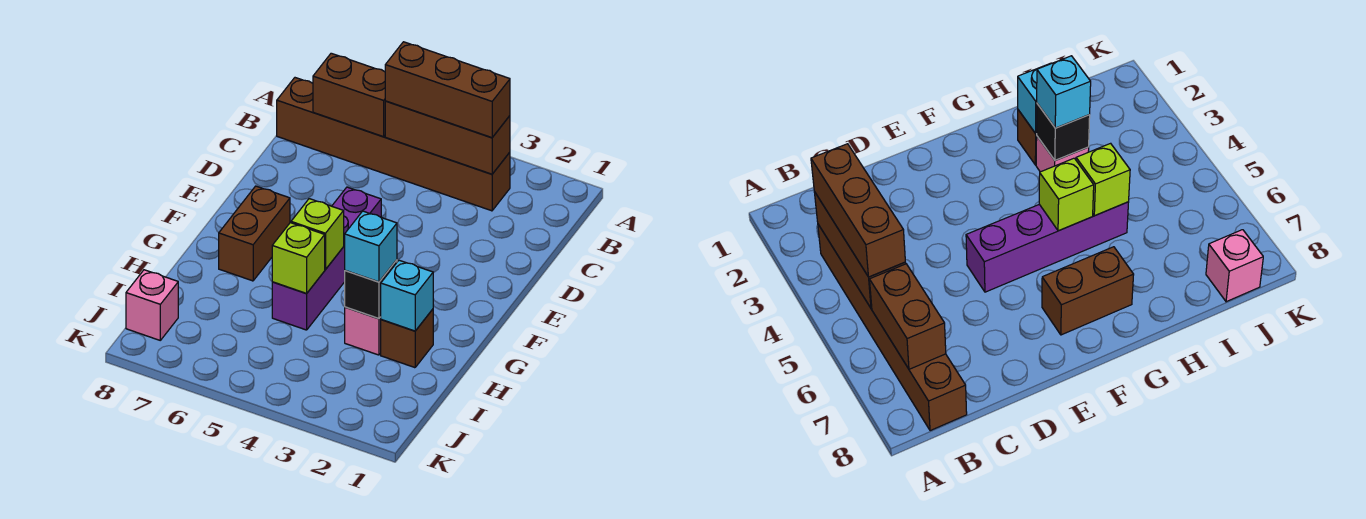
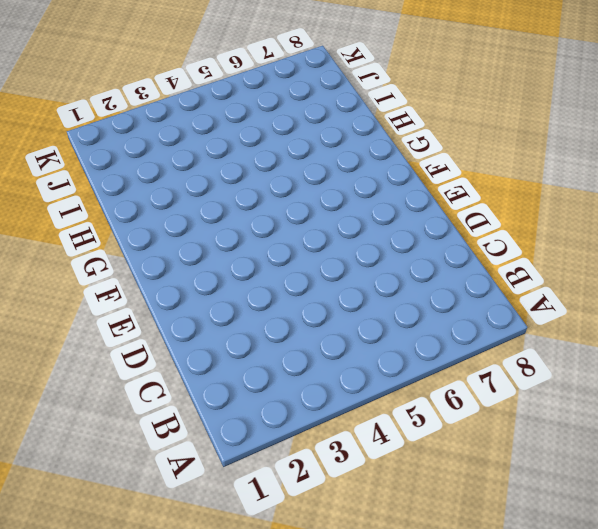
none -> brown brick B3:B8 level 1
none -> purple brick E5:H5 level 1
none -> brown brick F7:G7 level 1

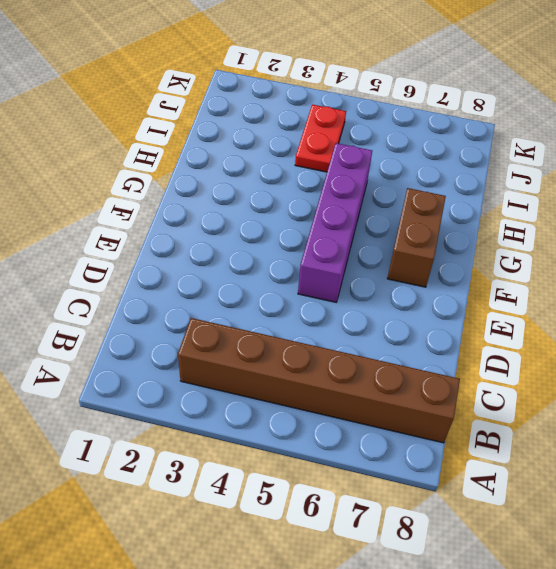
red plate I4:J4 level 1 -> none
none -> brown brick H2 level 1
none -> pink brick H3 level 1
none -> pink brick J8 level 1

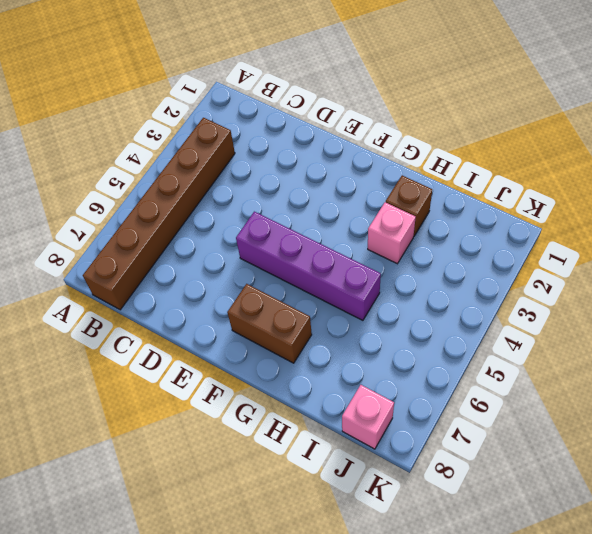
none -> brown brick B3:B5 level 2
none -> brown brick B6:B7 level 2
none -> lime brick G5 level 2

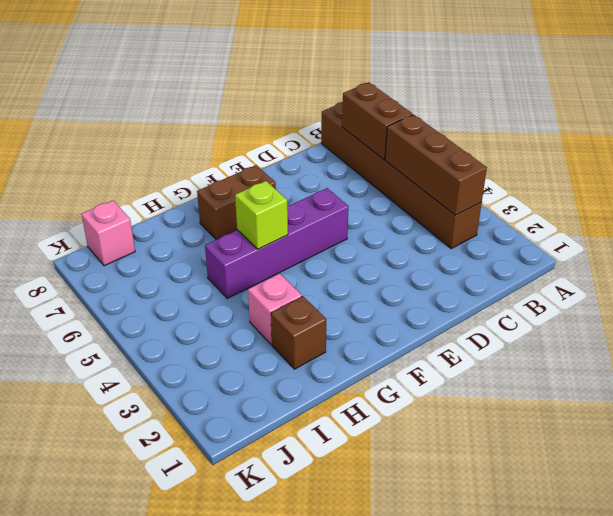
none -> cyan brick H2 level 2
none -> black brick H3 level 2
none -> lime brick H5 level 2

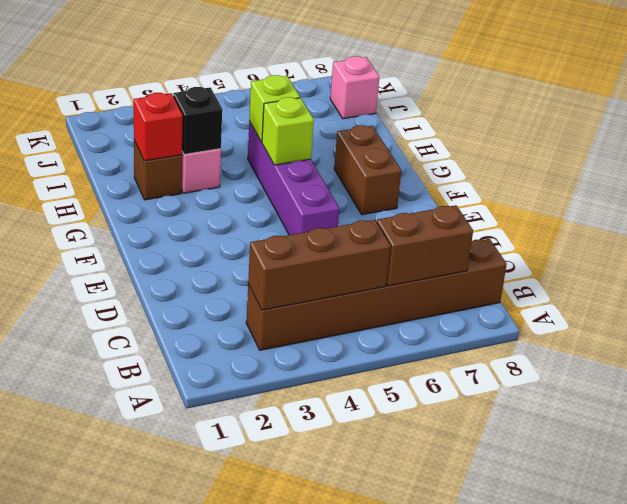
red brick H2 level 2 -> cyan brick H2 level 2
none -> brown brick B3:B5 level 3
none -> cyan brick H3 level 3

